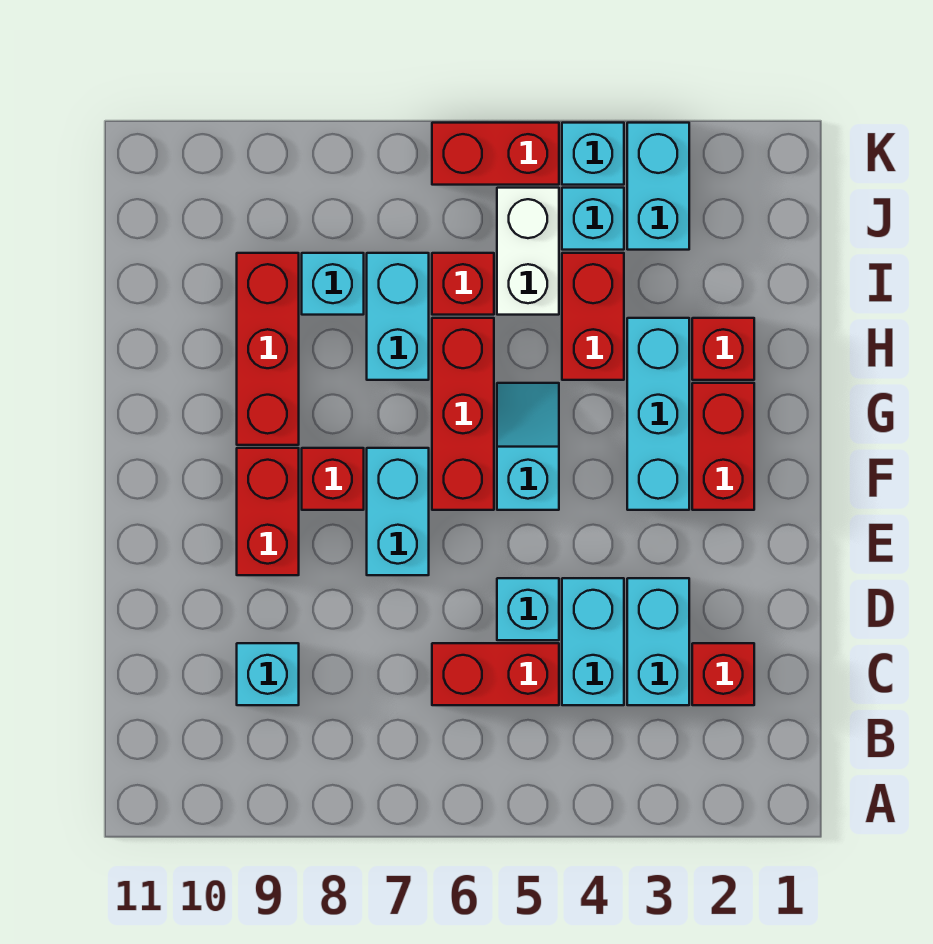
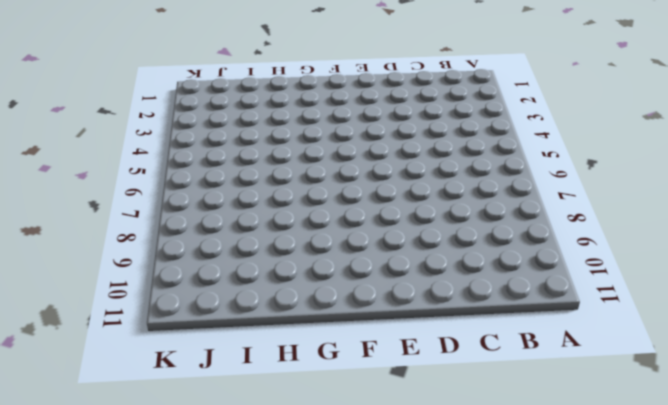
none -> red brick C2 level 1
none -> cyan brick C3:D3 level 1
none -> cyan brick C4:D4 level 1

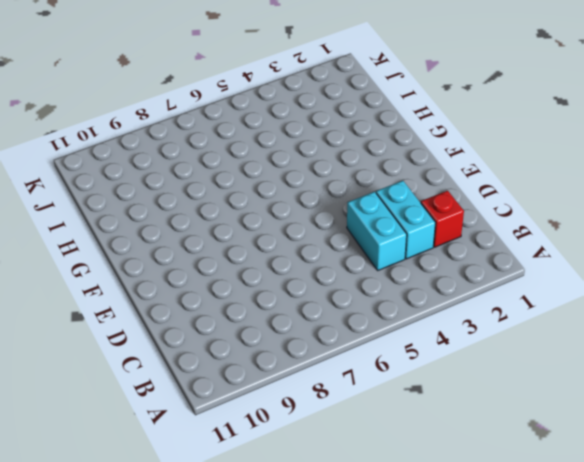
none -> red brick C5:C6 level 1
none -> cyan brick C9 level 1
none -> cyan brick D5 level 1

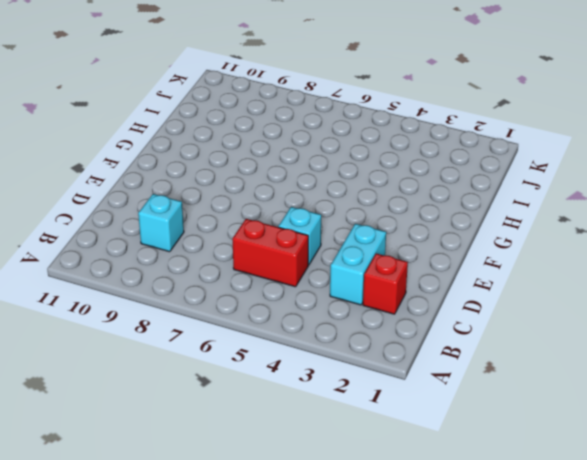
none -> cyan brick C4:D4 level 1
none -> cyan brick E7:F7 level 1
none -> red brick E9:F9 level 1

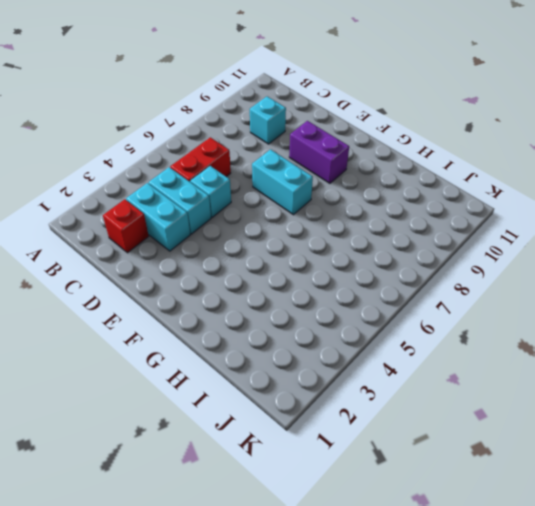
purple brick E9:F9 level 1 -> red brick E9:F9 level 1
none -> red brick F2:G2 level 1
none -> cyan brick F3:H3 level 1
none -> cyan slope F5:G5 level 1 top F

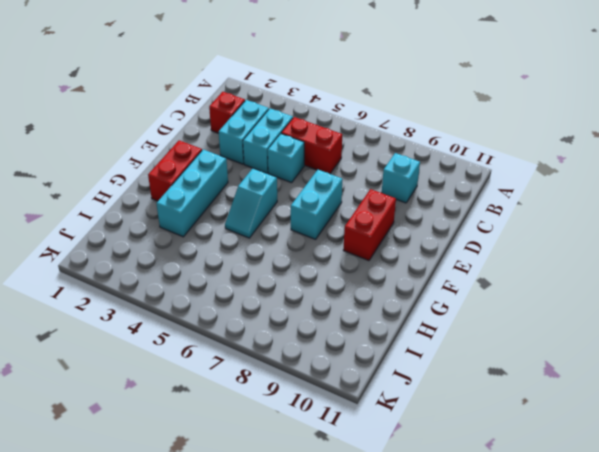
none -> red brick F6:H6 level 1
none -> red brick F8 level 1
none -> red brick G9:I9 level 1

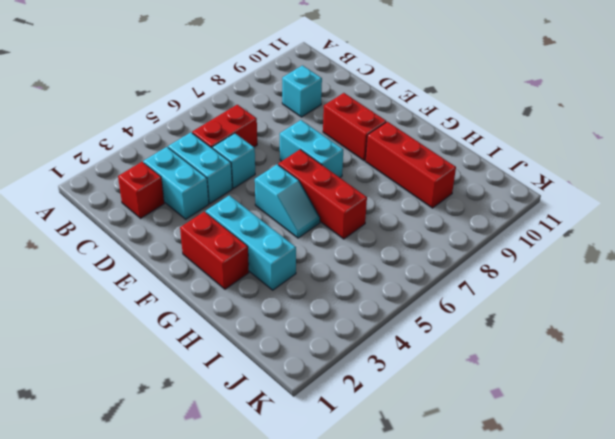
none -> red brick F8 level 1
none -> red brick H2 level 1
none -> red brick H4:I4 level 1

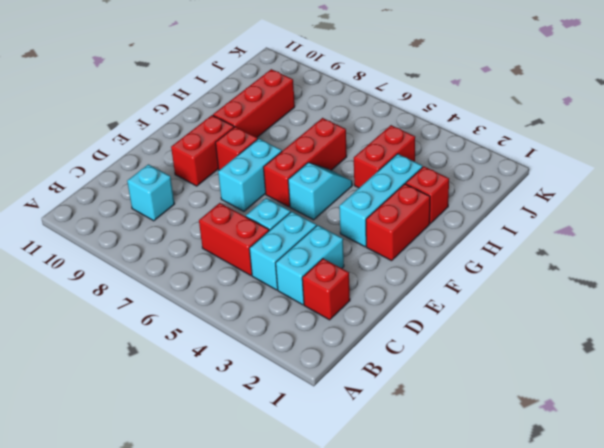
none -> cyan brick H7:I7 level 1
none -> white brick I5:J5 level 1
none -> red brick I6 level 1

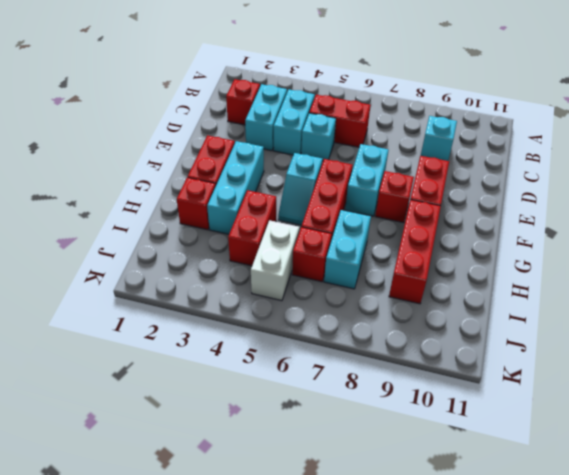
none -> cyan brick I8 level 1
none -> cyan brick J3:K3 level 1
none -> cyan brick J4 level 1

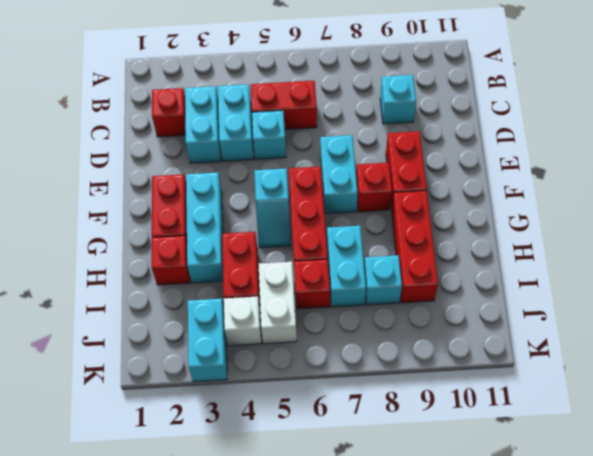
white brick J4 level 1 -> cyan brick J4 level 1
none -> cyan brick K4 level 1
none -> red brick K5:K6 level 1

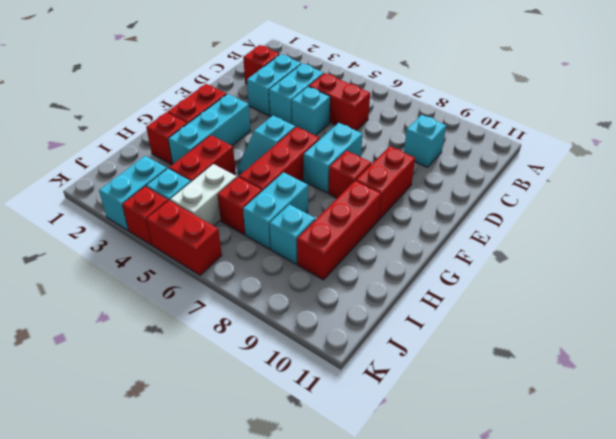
red brick K4 level 1 -> cyan brick K4 level 1

